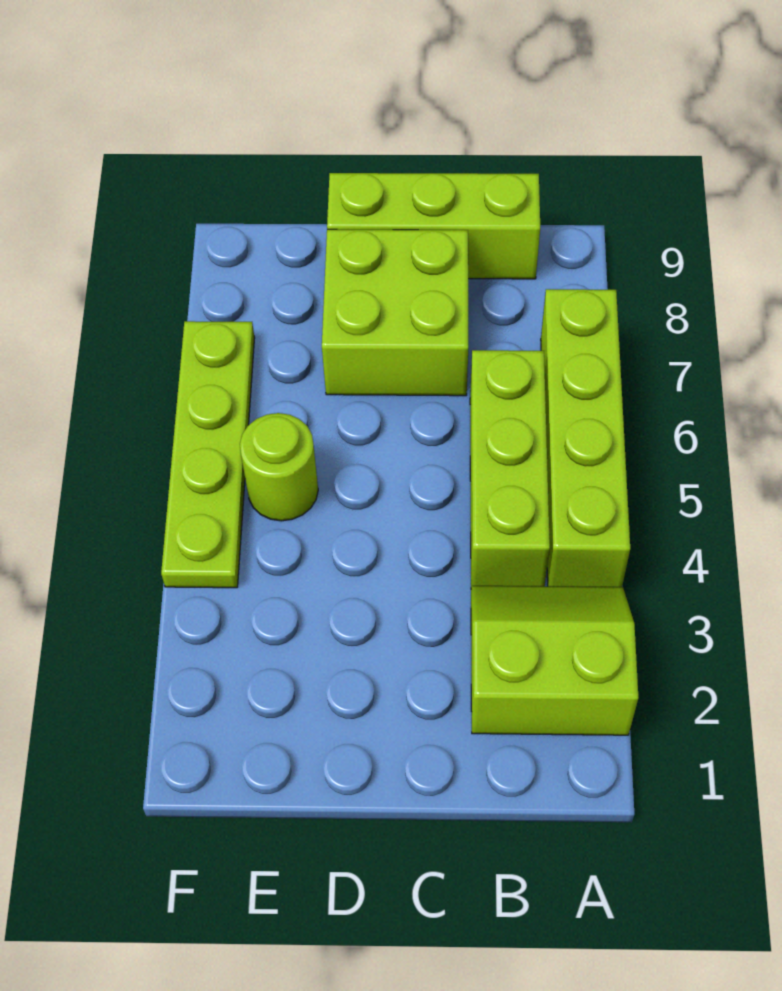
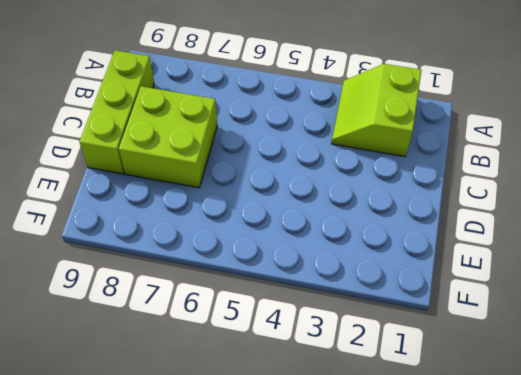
none -> lime brick A4:A7 level 1
none -> lime brick B4:B6 level 1

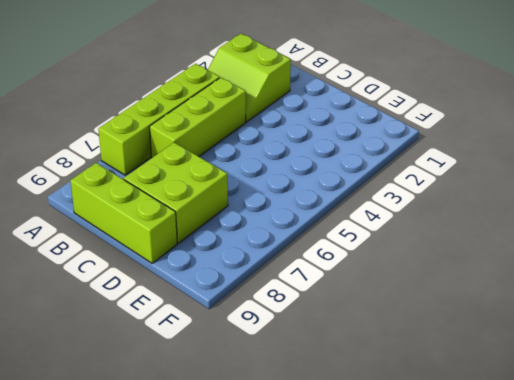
none -> lime round brick E5 level 1
none -> lime plate F4:F7 level 1

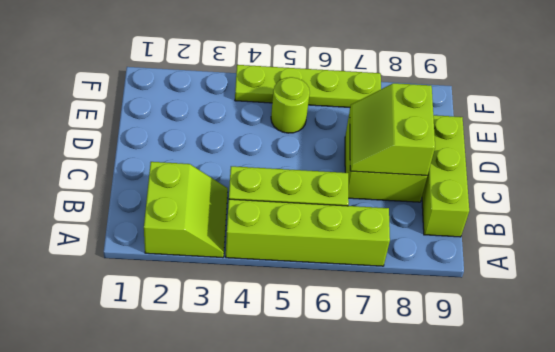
lime slope C7:D8 level 2 top 8 -> none

